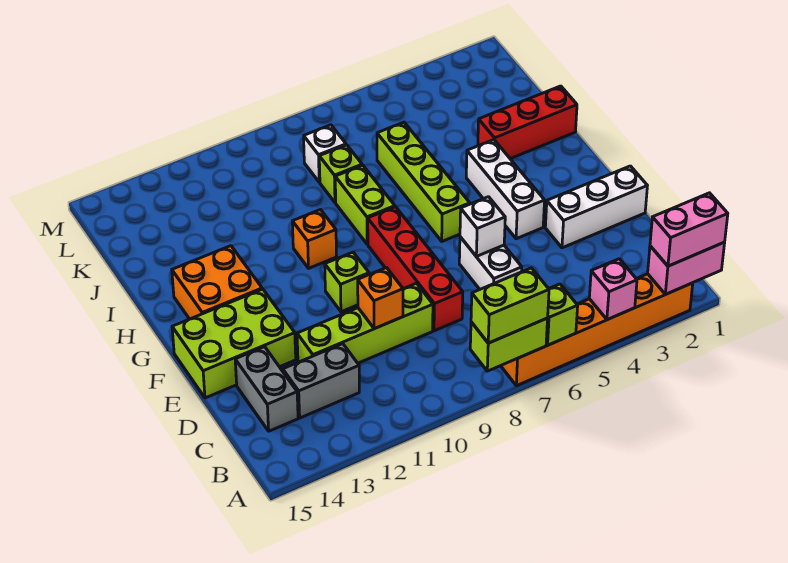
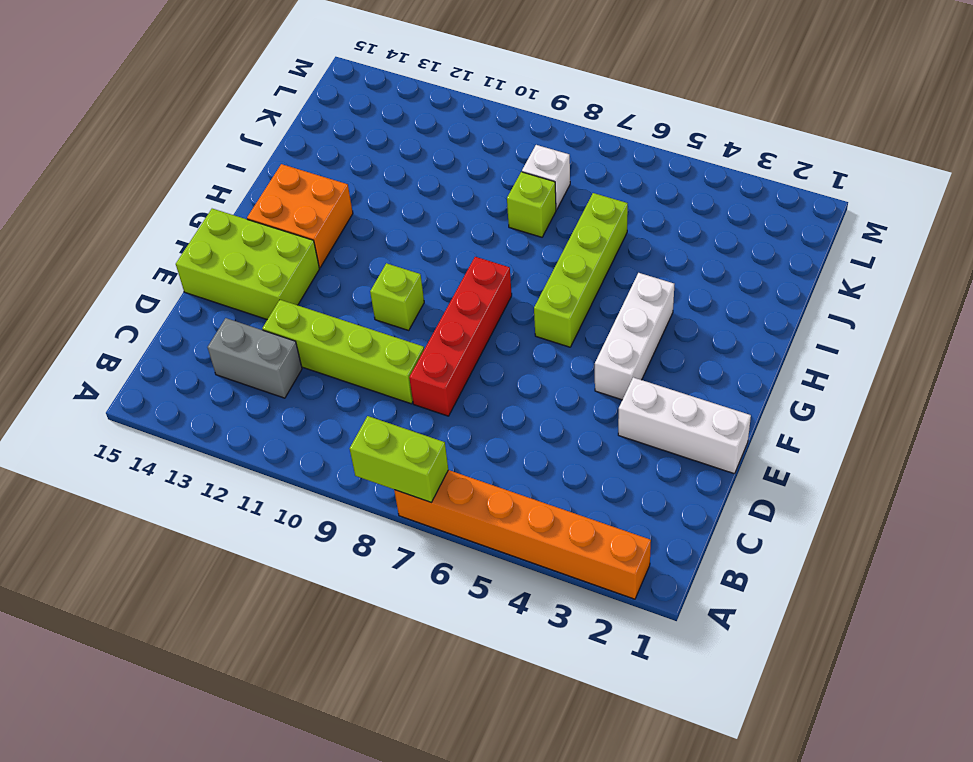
none -> grey brick C14:D14 level 1
none -> white brick D6:E6 level 1
none -> lime brick H8:I8 level 1

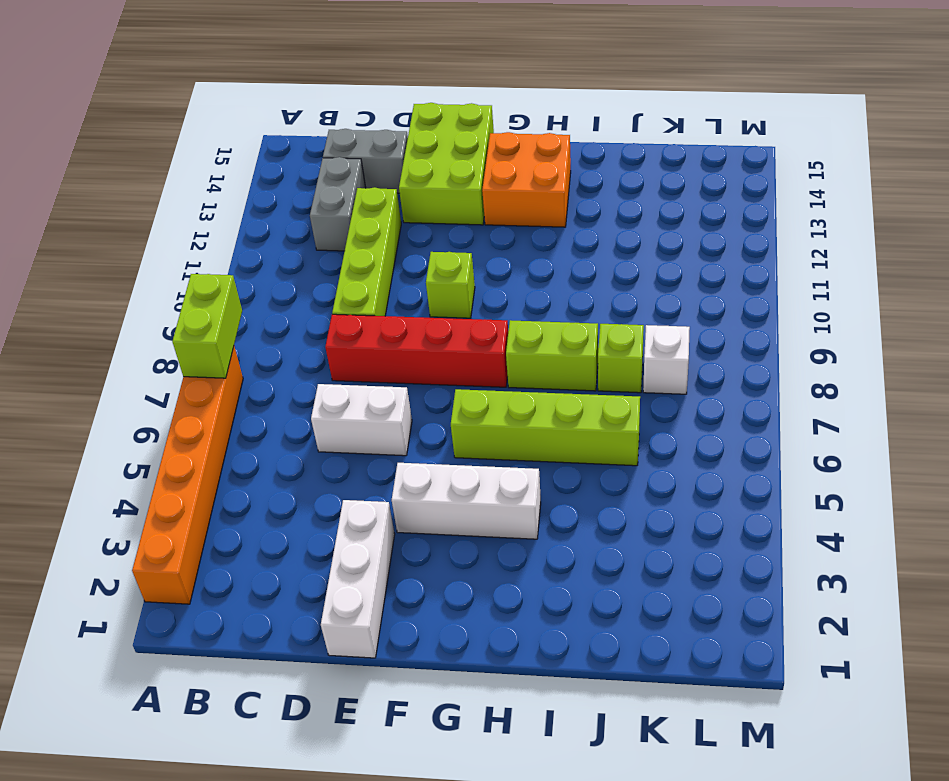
none -> orange brick H10 level 1
none -> red brick I1:I3 level 1
none -> pink brick A1:A2 level 2

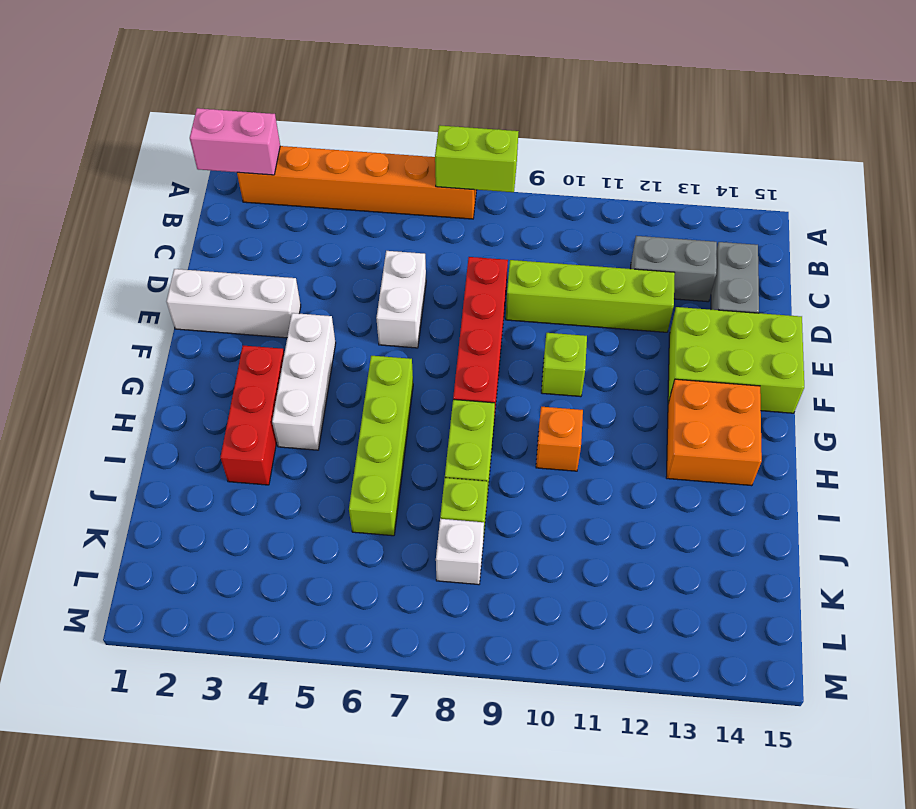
red brick G3:I3 level 1 -> red brick I1:I3 level 1
none -> pink brick A4 level 2
none -> lime brick A6 level 2
none -> orange brick D10 level 2

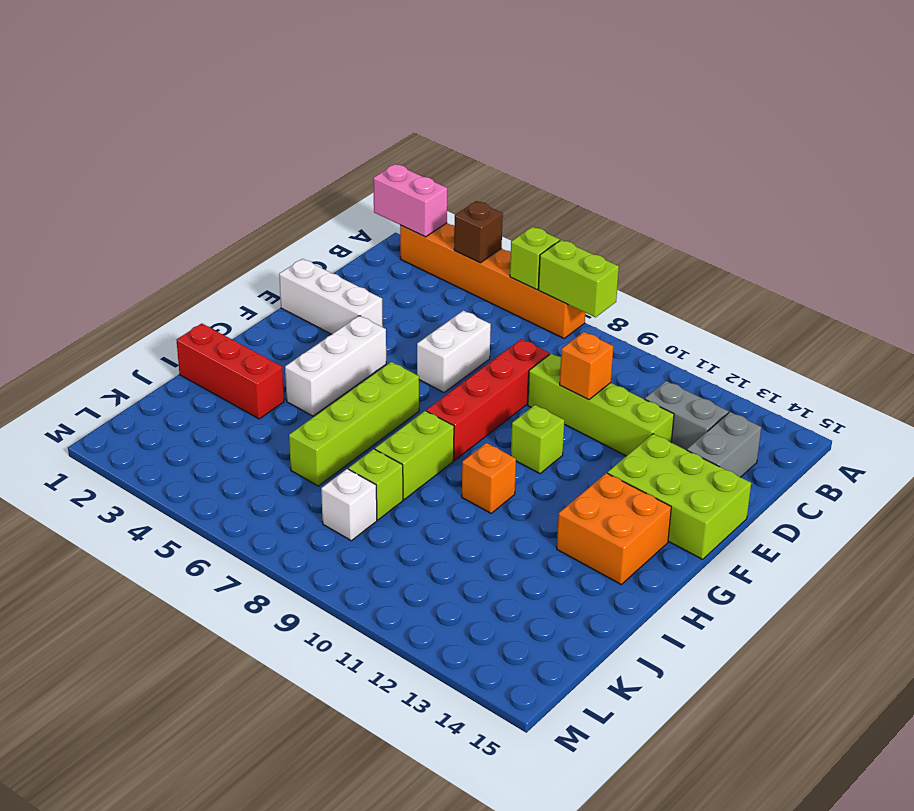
brown brick A4 level 2 -> pink brick A4 level 2
none -> white brick E6 level 2
none -> pink brick A1:A2 level 3
none -> lime brick A7:A8 level 3

